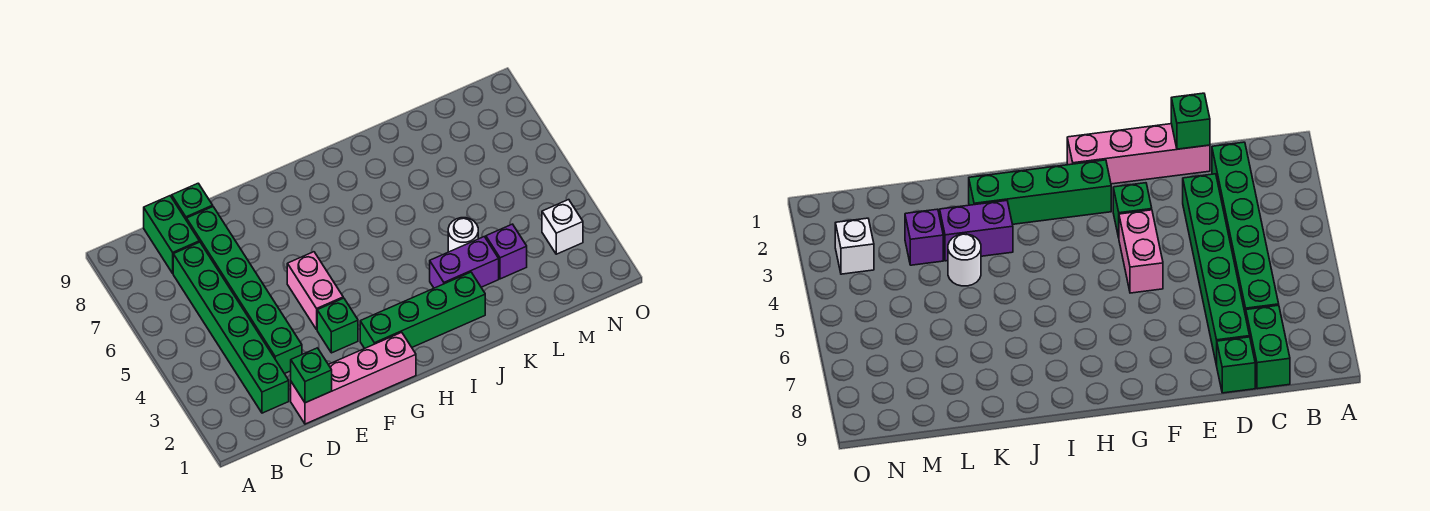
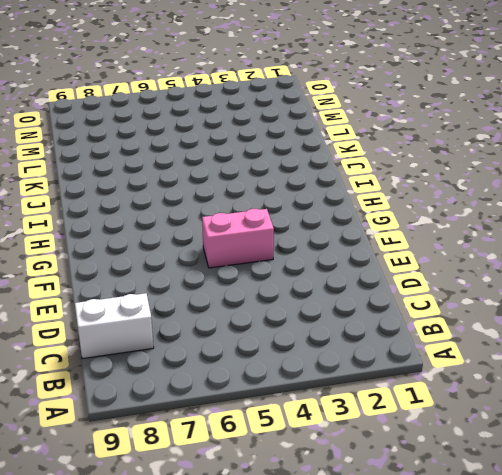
white brick C8:C9 level 1 -> green brick C8:C9 level 1
none -> green brick C2:C7 level 1
none -> pink brick D1:G1 level 1
none -> green brick D3:D8 level 1

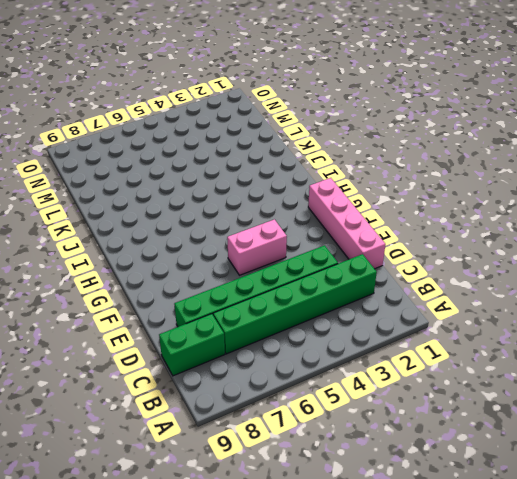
none -> green brick D9 level 1
none -> green brick F3 level 1
none -> green brick G2:J2 level 1

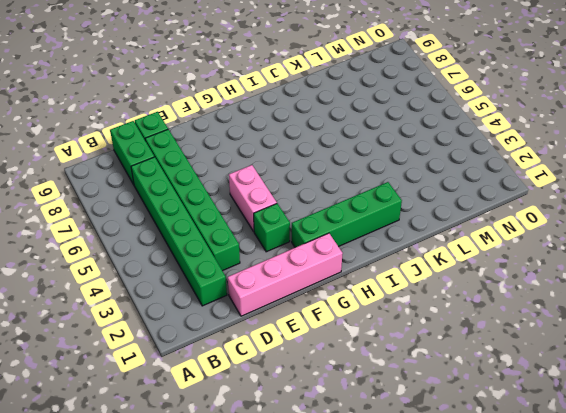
none -> purple brick J3:K3 level 1
none -> white round brick K4 level 1
none -> purple brick L3 level 1

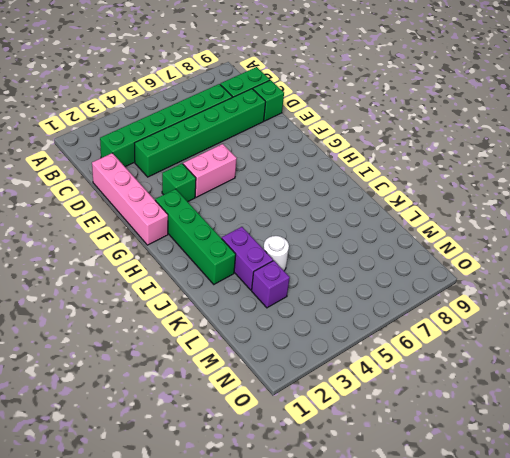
none -> white brick N3 level 1
none -> green brick D1 level 2

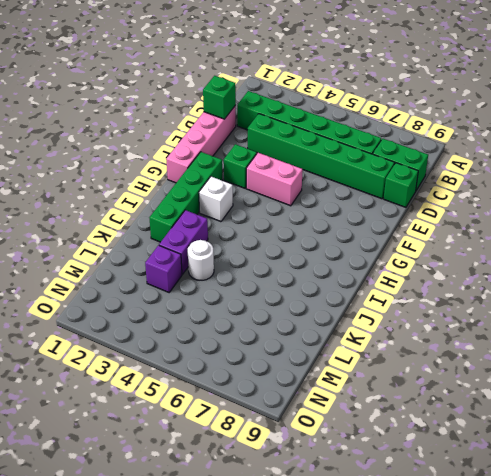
white brick H3 level 1 -> white brick N3 level 1

